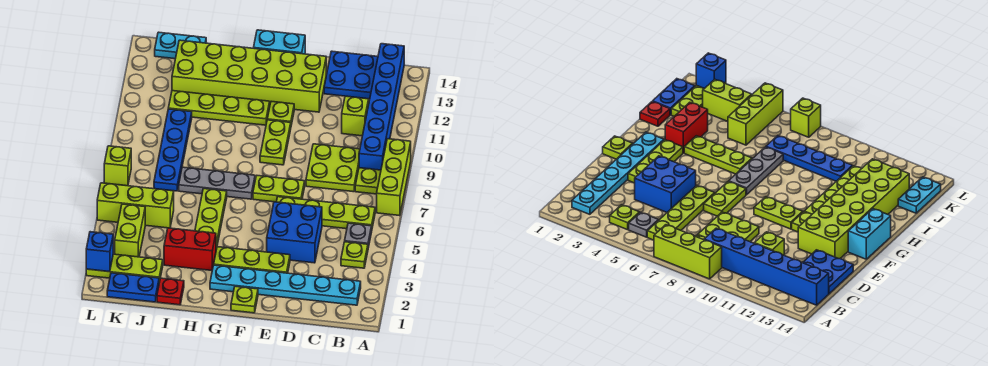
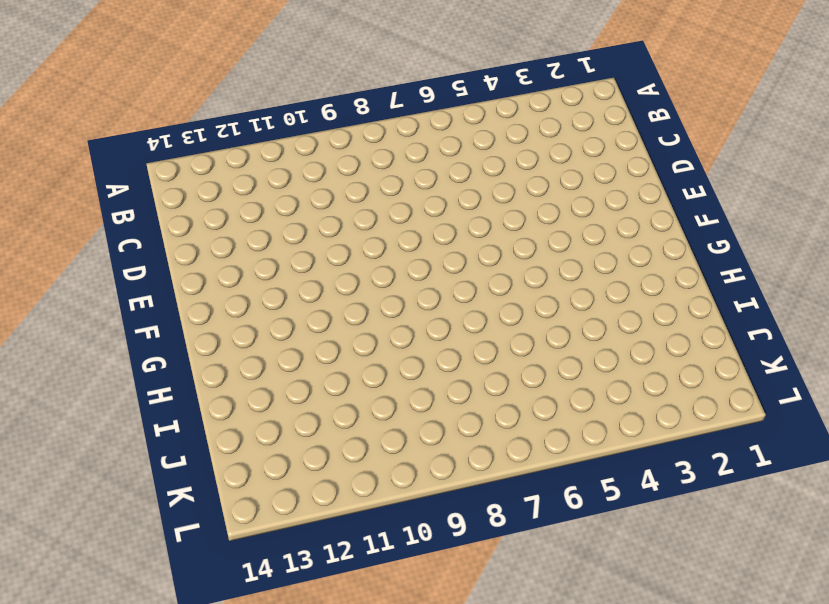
none -> lime brick A7:A9 level 1
none -> cyan plate B2:G2 level 1
none -> lime plate B4 level 1
none -> grey plate B5 level 1

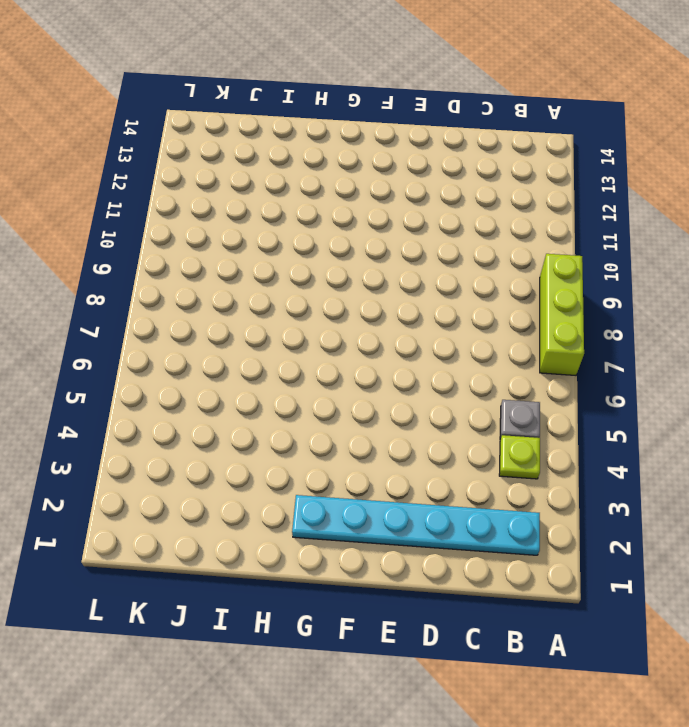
none -> lime plate B6:E6 level 1
none -> lime plate B8 level 1
none -> blue brick B9:B14 level 1
none -> lime plate C8:D9 level 1

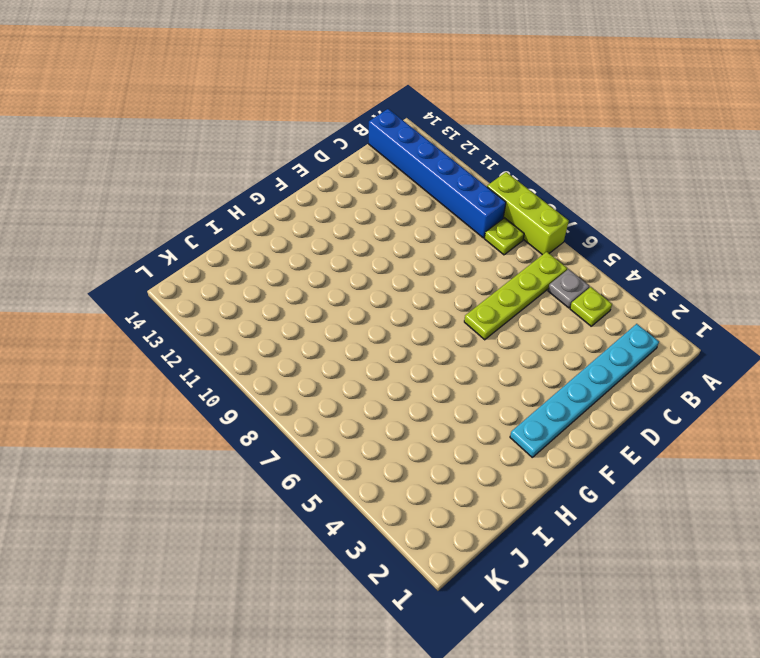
none -> lime plate C8:D9 level 1
none -> lime brick C11 level 1
none -> blue plate C13:D14 level 1
none -> blue brick D4:E5 level 1

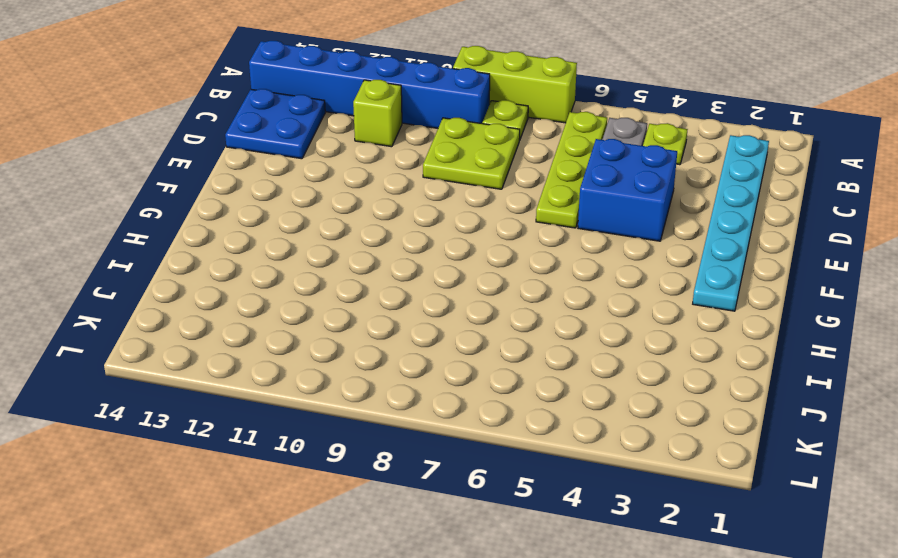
none -> lime plate E3:G3 level 1
none -> lime plate E7:F7 level 1
none -> lime brick E12:J13 level 1
none -> lime plate F1 level 1

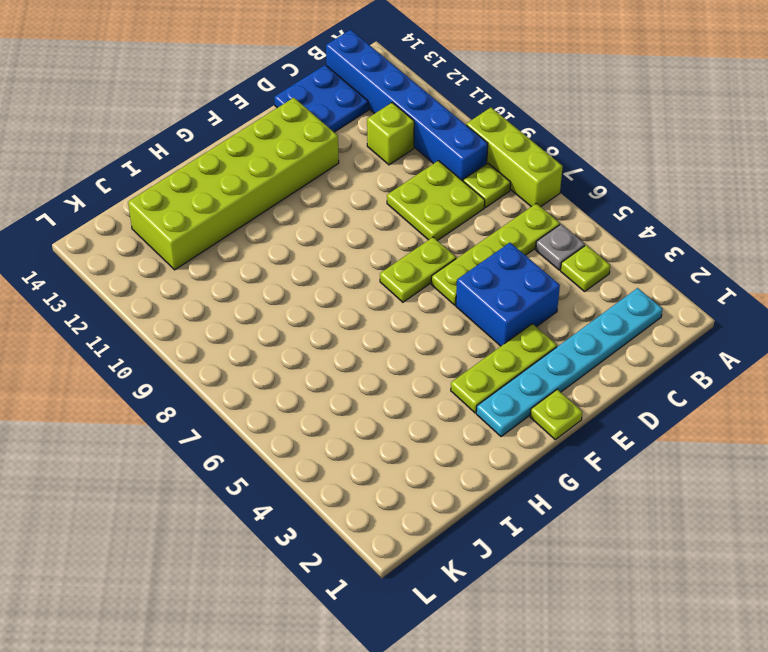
none -> lime plate F9:F10 level 1
none -> lime plate F11 level 1
none -> cyan brick F14:G14 level 1
none -> grey plate G7:I7 level 1

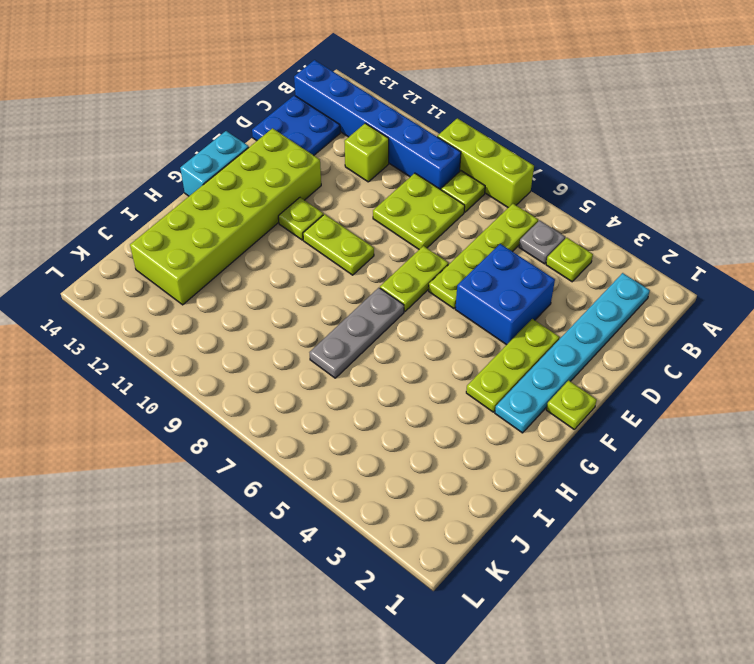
none -> lime plate G11:J11 level 1
none -> red brick H3:I3 level 1
none -> lime plate H4:H6 level 1
none -> red plate I1 level 1

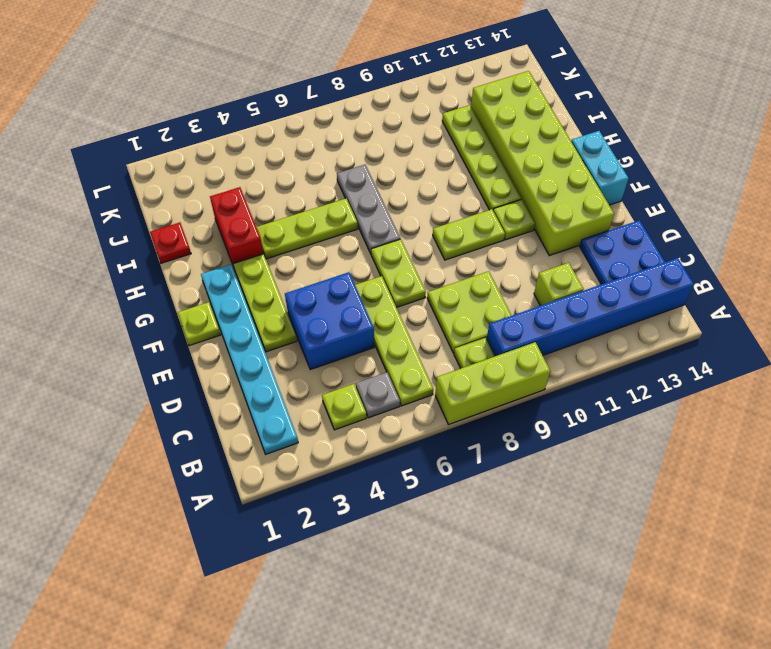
none -> blue plate J1:K1 level 1
none -> lime plate J2:L2 level 1
none -> lime brick J5:L5 level 1
none -> blue plate J7:J10 level 1

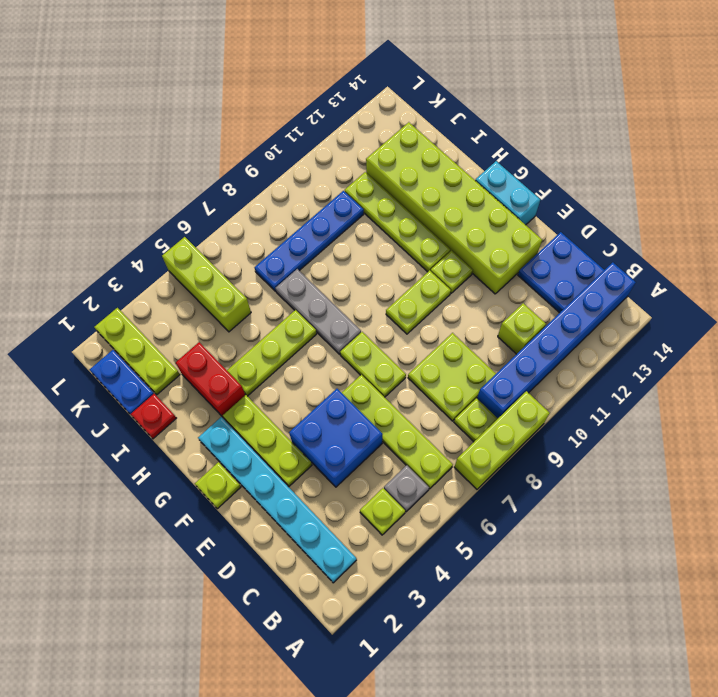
none -> cyan plate J14:K14 level 1
none -> lime brick K3:K4 level 1
none -> lime brick L7 level 1
none -> blue brick L2 level 2

